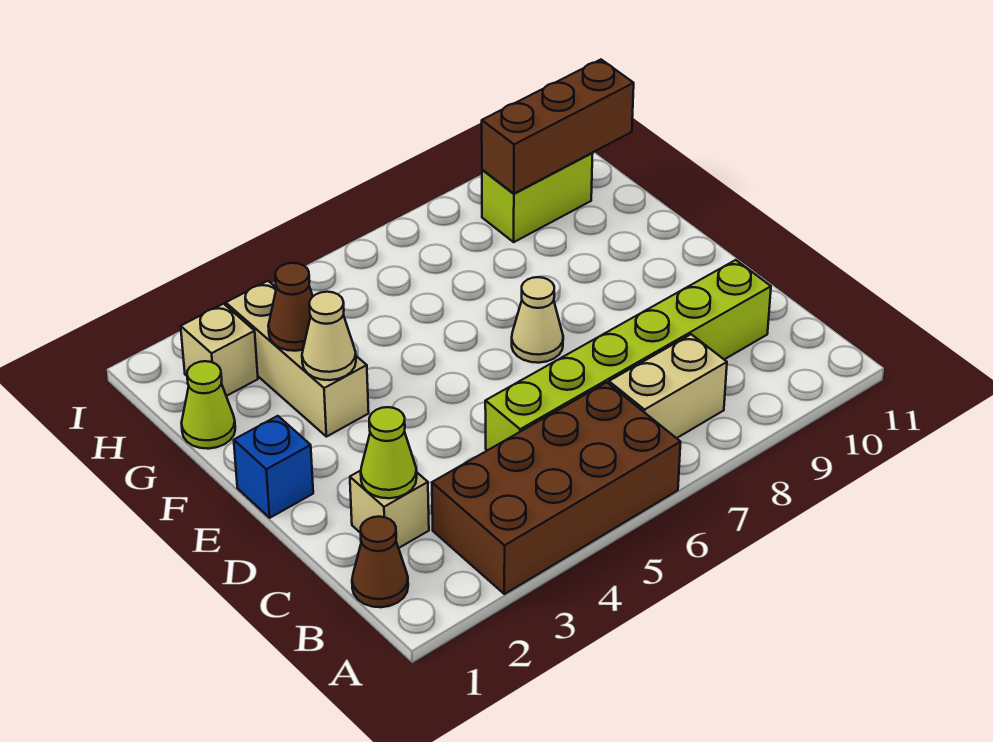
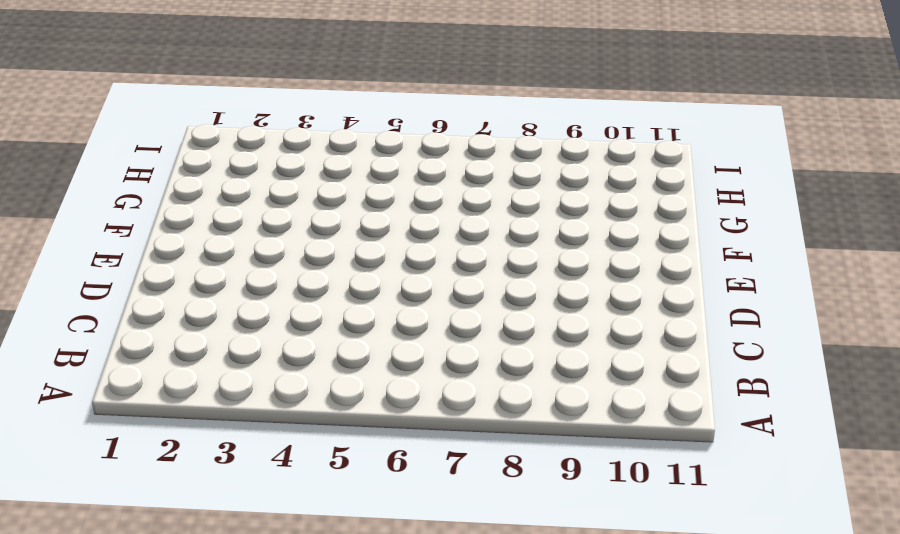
none -> brown brick A3:B6 level 1
none -> brown cone B1 level 1
none -> tan brick B7:B8 level 1

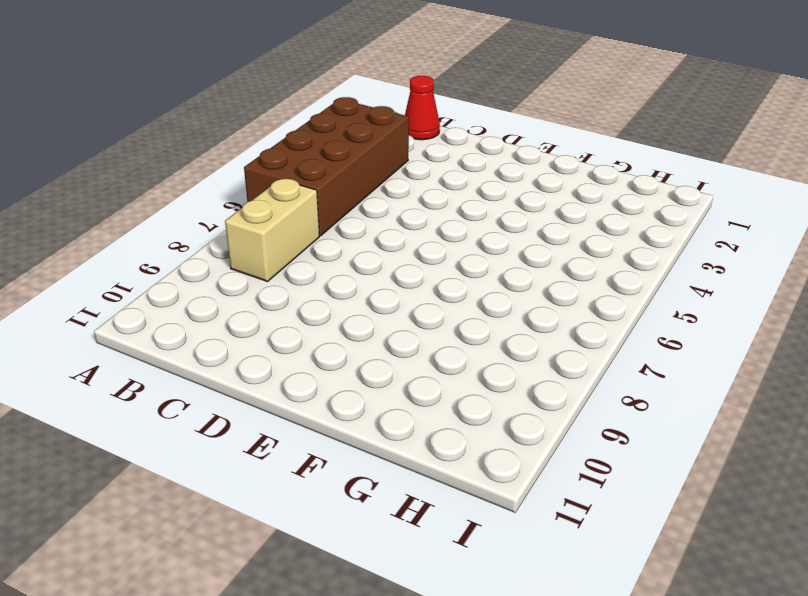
red cone B1 level 1 -> brown cone B1 level 1
none -> tan brick C2 level 1
none -> lime brick C5:C10 level 1
none -> blue brick E1 level 1

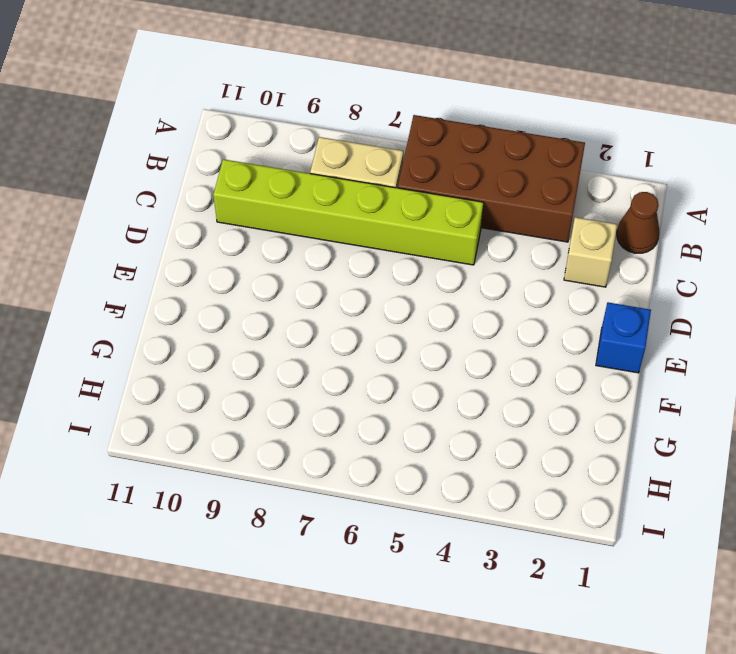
none -> tan cone E7 level 1
none -> tan brick F3:H3 level 1
none -> lime cone G1 level 1

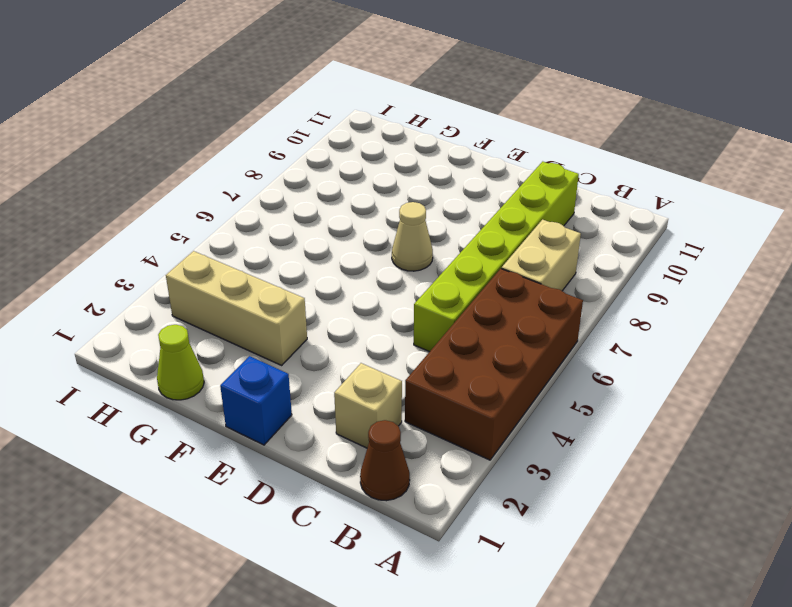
none -> tan brick H2 level 1
none -> lime brick H9:H10 level 1
none -> lime cone C2 level 2

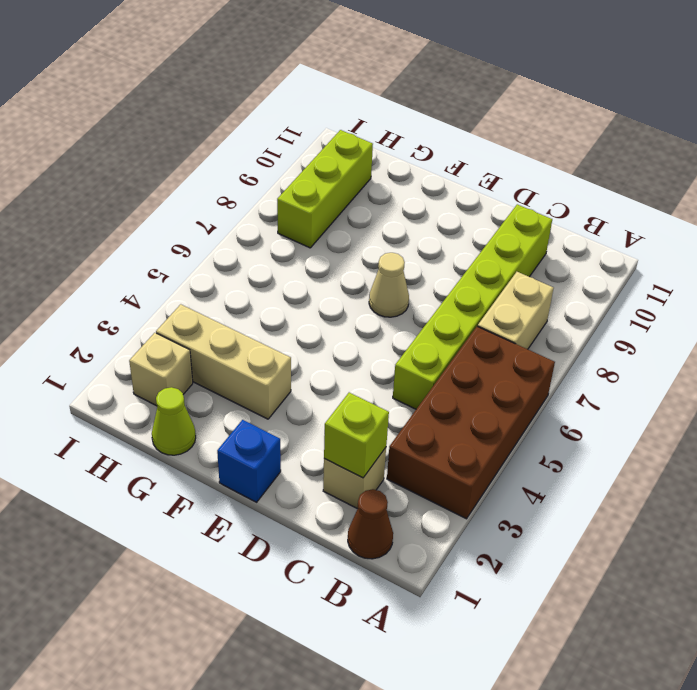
lime brick C2 level 2 -> lime cone C2 level 2
lime brick H8:H10 level 1 -> lime brick H9:H10 level 1
none -> tan cone F3 level 2
none -> brown cone G3 level 2
none -> brown brick H9:H11 level 2

